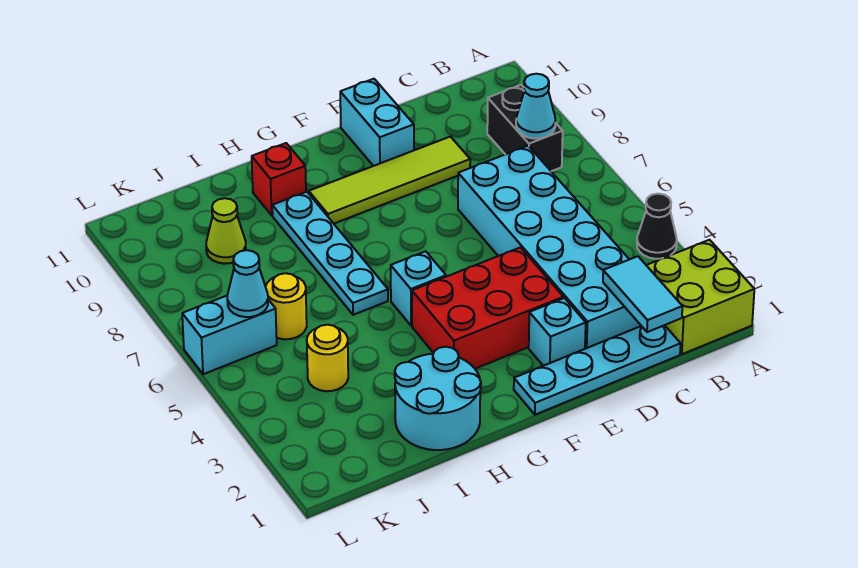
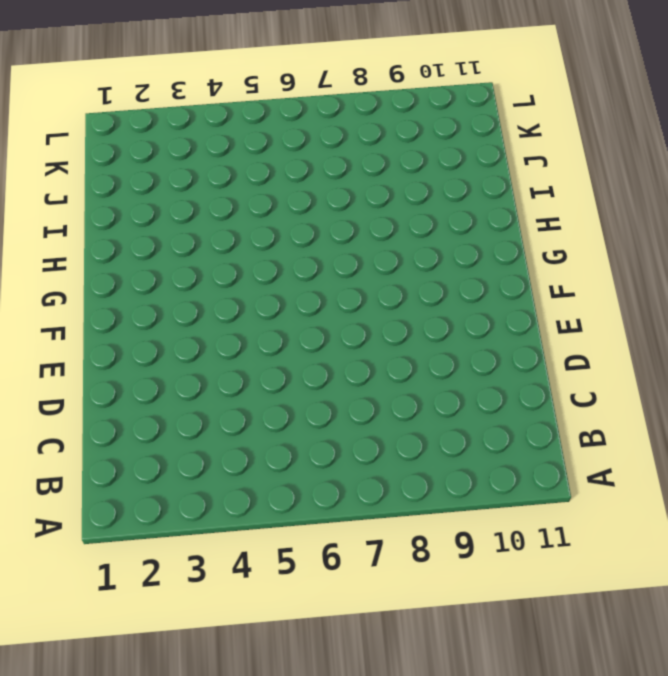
none -> lime brick A1:B2 level 1
none -> black cone A4 level 1
none -> black brick B8:B9 level 1

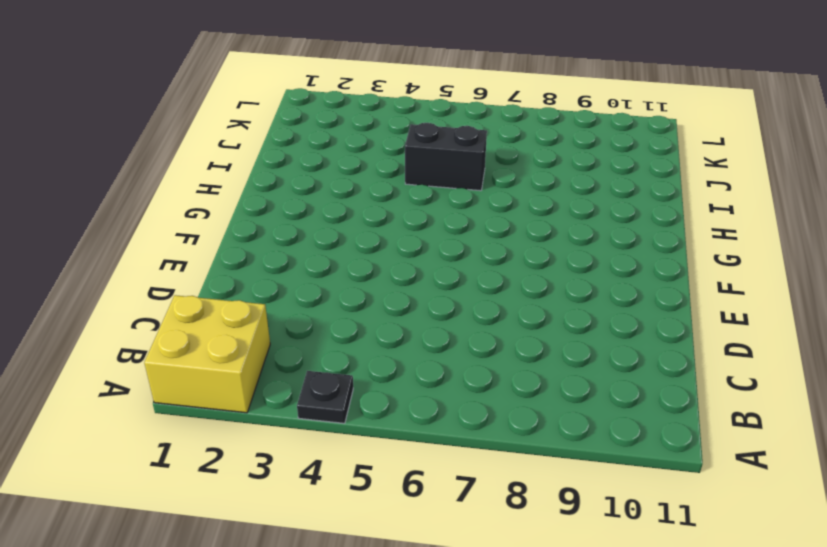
yellow brick A1:B2 level 1 -> lime brick A1:B2 level 1
black plate A4 level 1 -> black cone A4 level 1
black brick I5:I6 level 1 -> black brick B8:B9 level 1
none -> cyan plate C1:F1 level 1
none -> cyan brick C2:D7 level 1
none -> lime tile D9:G9 level 1

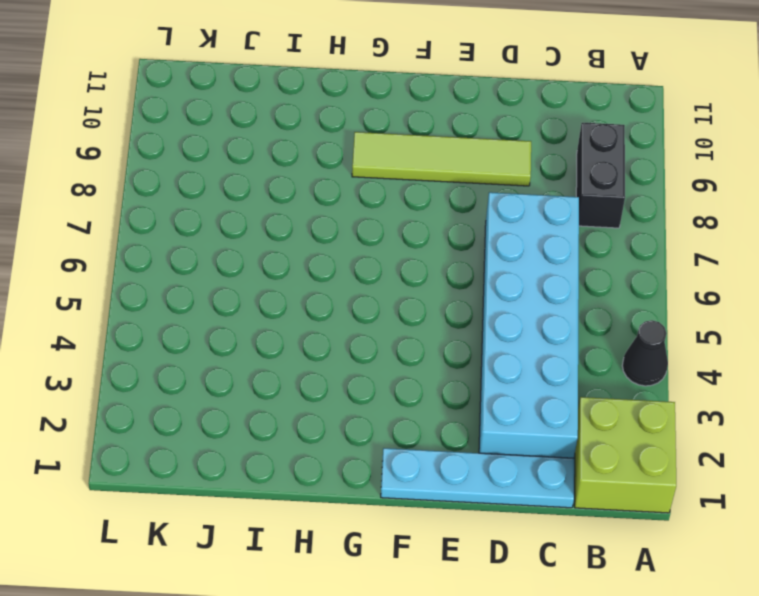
none -> cyan brick E2 level 1
none -> red brick E3:G4 level 1
none -> cyan brick E10:E11 level 1

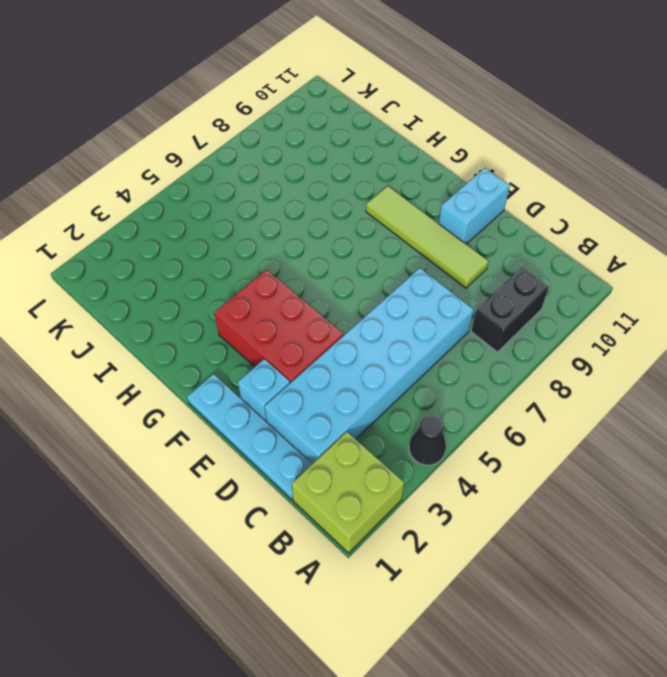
none -> cyan brick G5 level 1
none -> cyan round brick H1:I2 level 1
none -> cyan plate H6:H9 level 1

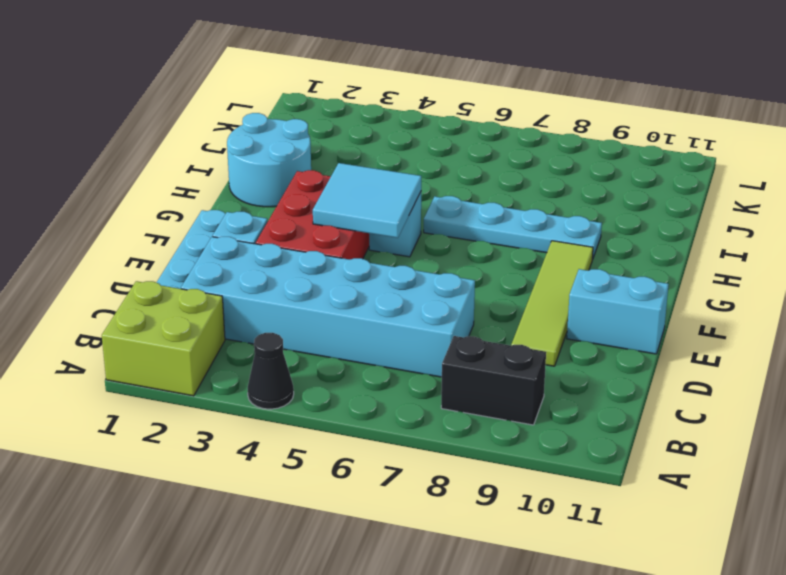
cyan tile F4:G5 level 2 -> none
none -> red brick H10 level 1
none -> yellow round brick J4 level 1
none -> yellow round brick J6 level 1

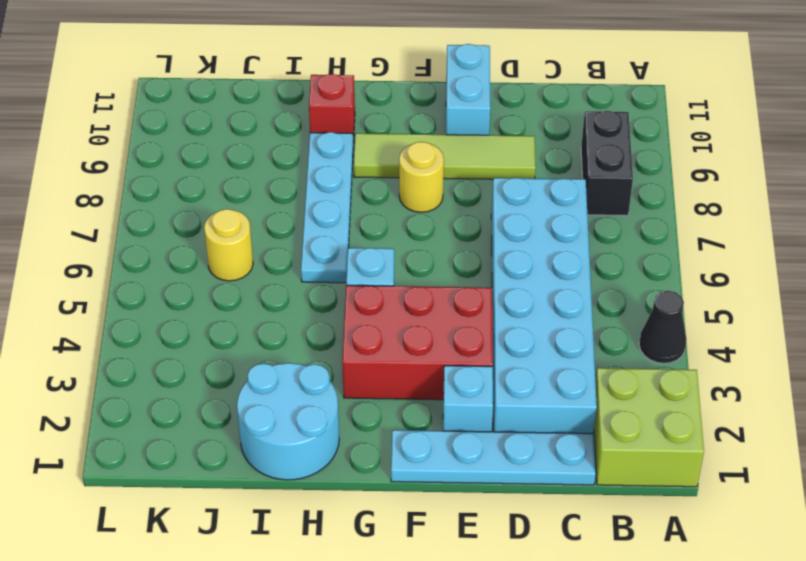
yellow round brick F8 level 1 -> yellow round brick J4 level 1
none -> lime cone J9 level 1
none -> cyan brick K6:L6 level 1
none -> cyan cone B8 level 2

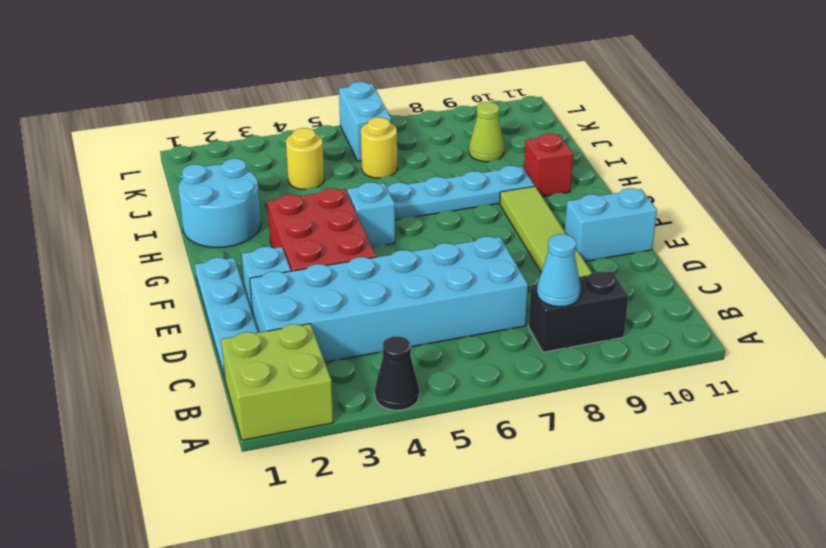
none -> cyan tile C1:C2 level 2
none -> cyan cone K6 level 2

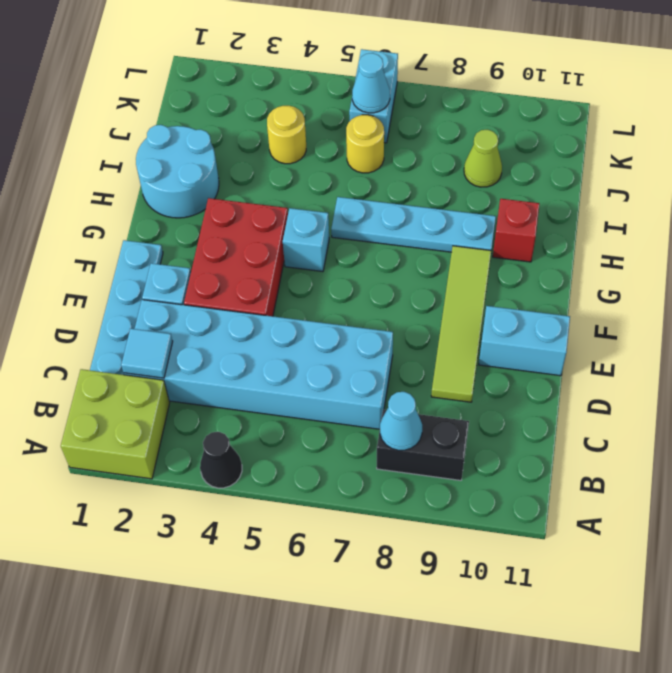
cyan tile C2 level 2 -> cyan tile C1:C2 level 2

